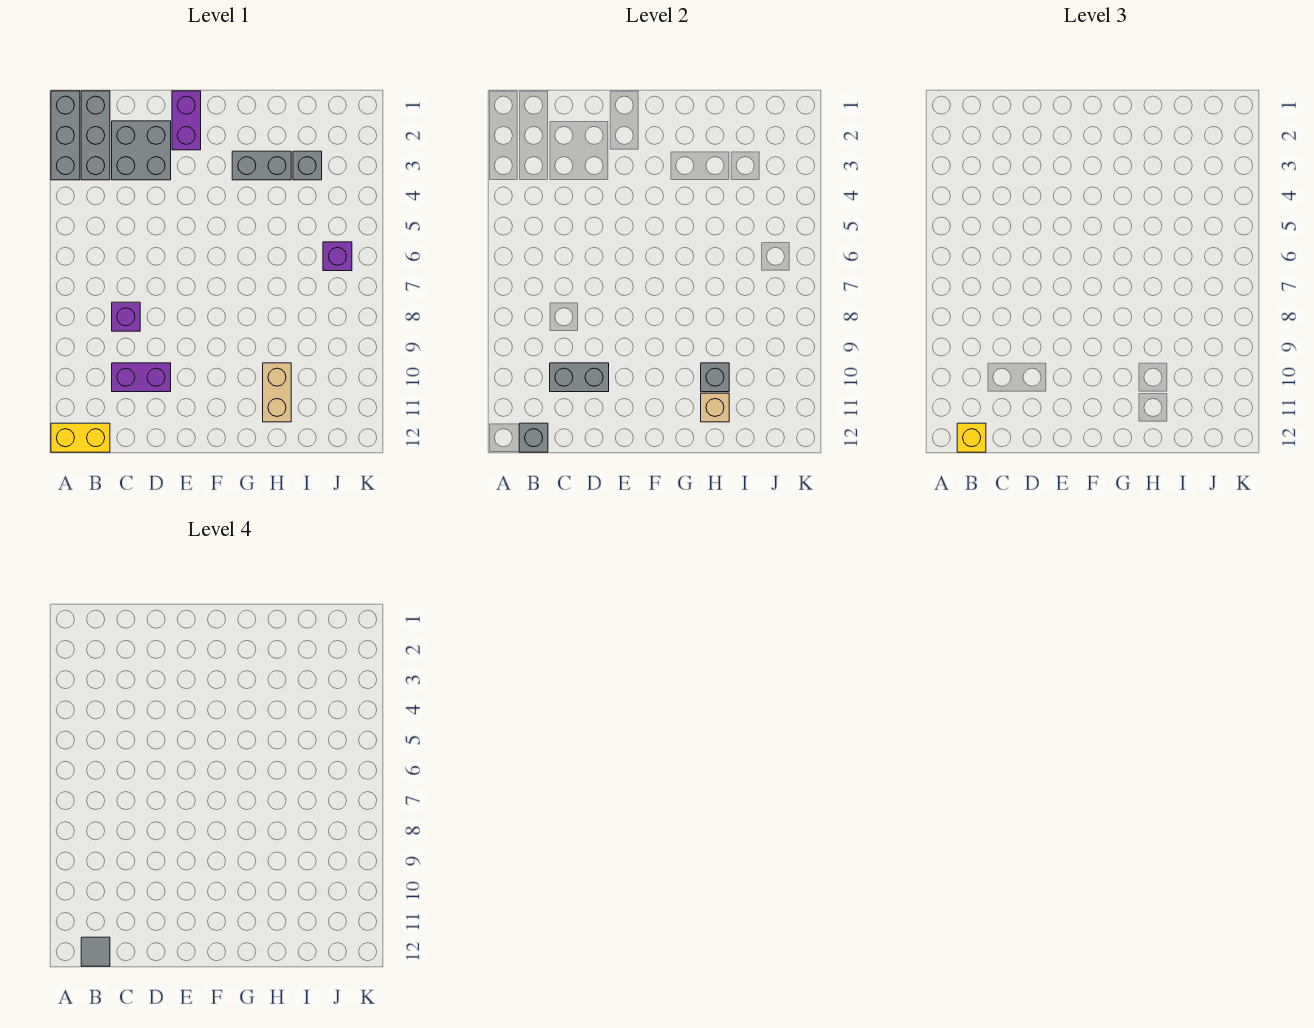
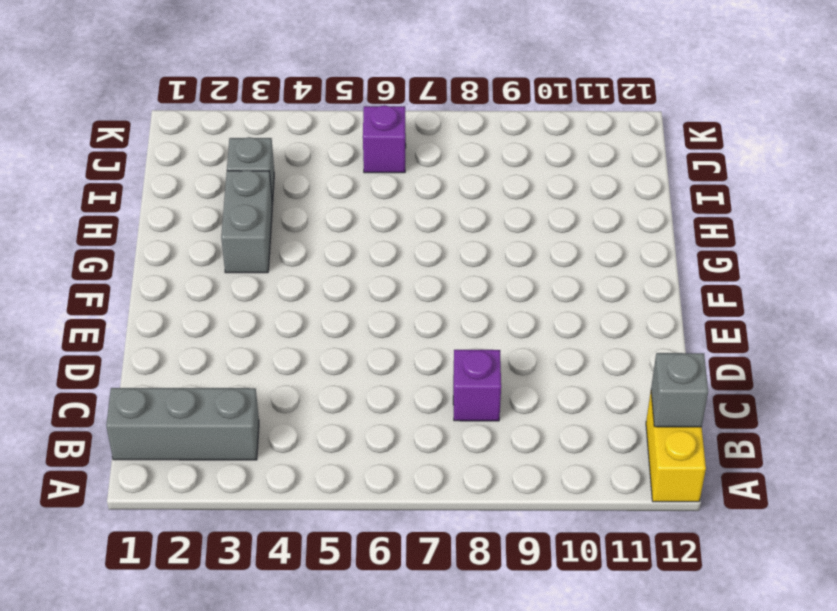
none -> grey brick A1:A3 level 1
none -> grey brick C2:D3 level 1
none -> purple brick C10:D10 level 1

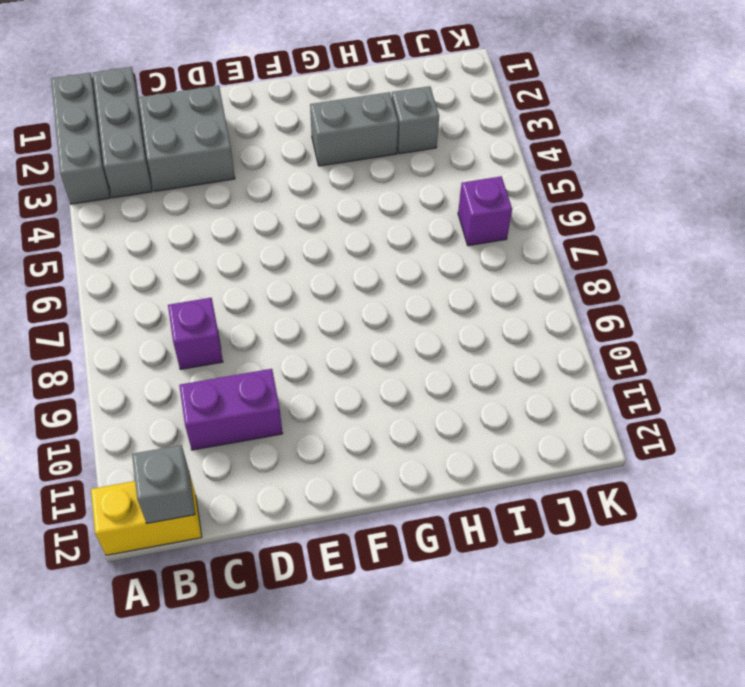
none -> purple brick E1:E2 level 1
none -> tan brick H10:H11 level 1
none -> grey brick C10:D10 level 2

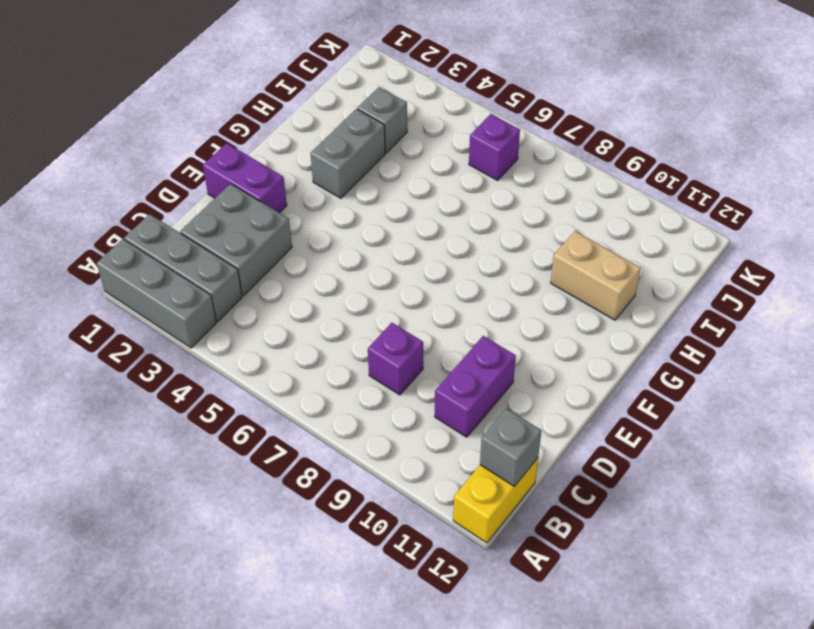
none -> grey brick C10:D10 level 2
none -> grey brick H10 level 2
none -> tan brick H11 level 2

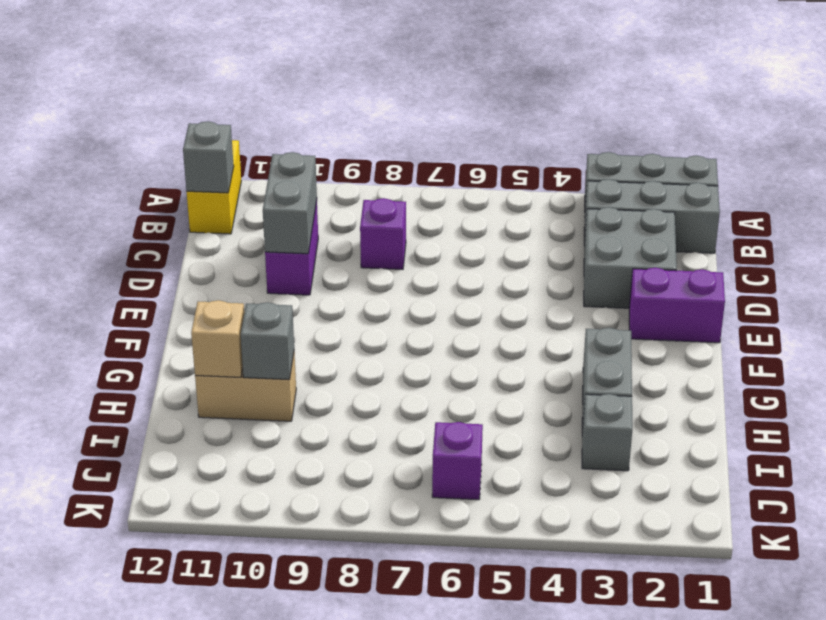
none -> yellow brick B12 level 3
none -> grey tile B12 level 4

